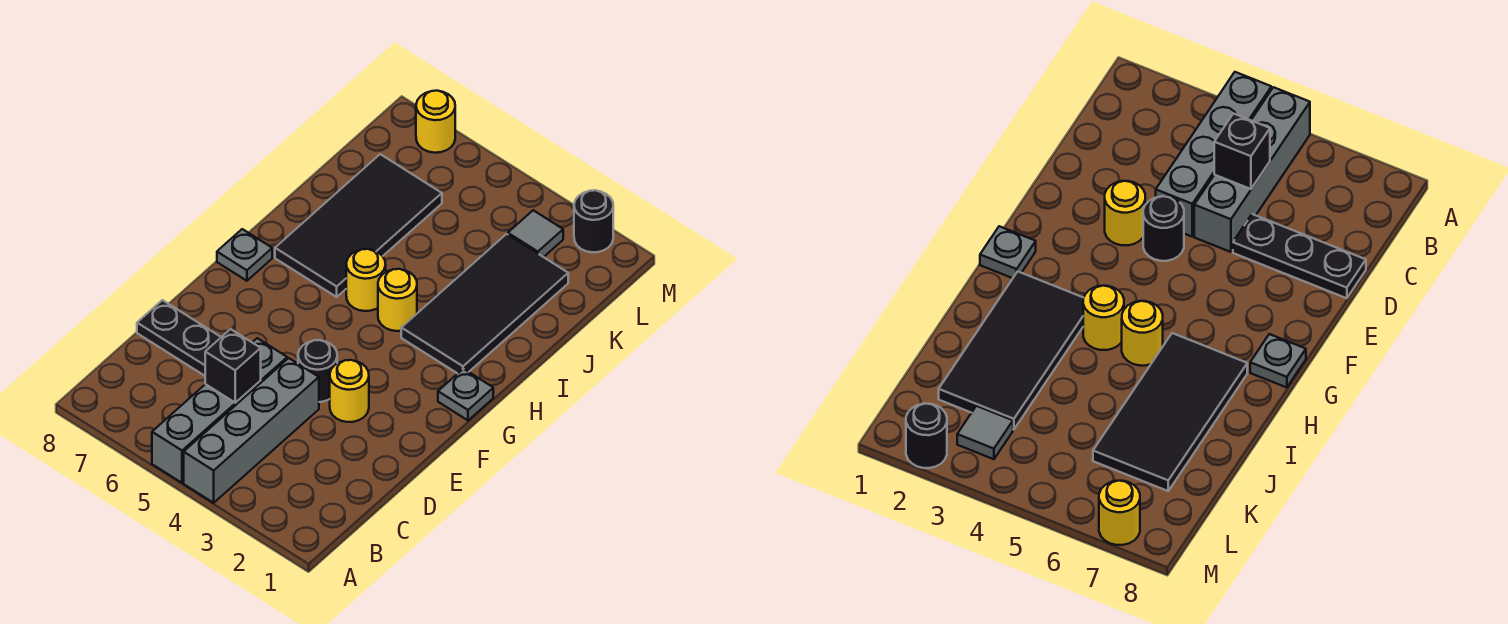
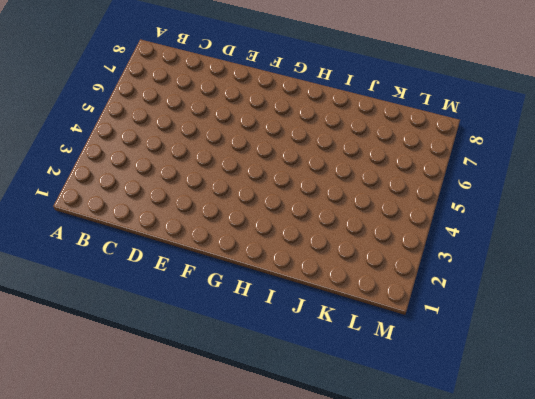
none -> grey brick A4:D4 level 1
none -> grey brick A5:D5 level 1
none -> black plate D6:D8 level 1

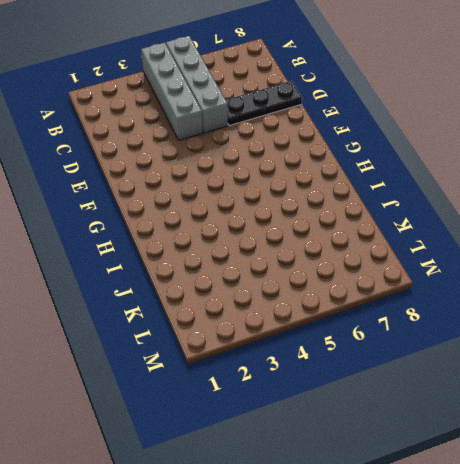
none -> yellow round brick E3 level 1
none -> black round brick E4 level 1
none -> grey plate G1 level 1

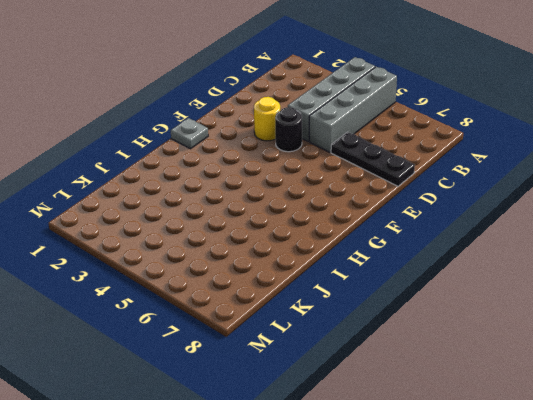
none -> grey plate G8 level 1
none -> black tile H2:K3 level 1
none -> yellow round brick H4 level 1

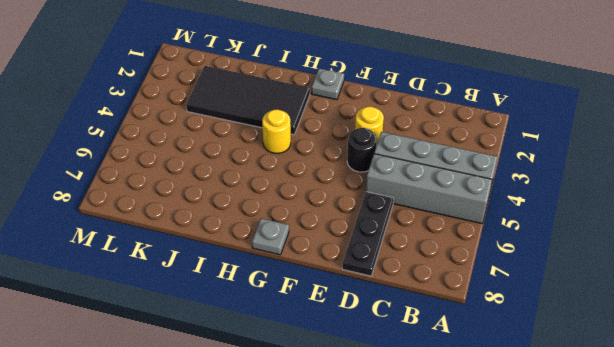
none -> yellow round brick H5 level 1
none -> black tile H6:K7 level 1
none -> grey tile L3 level 1

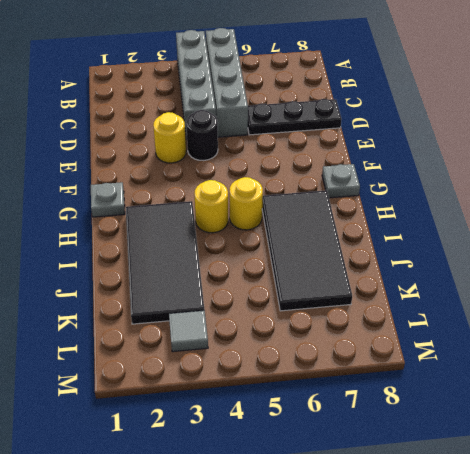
none -> black round brick M2 level 1
none -> yellow round brick M7 level 1
none -> black brick C5 level 2

